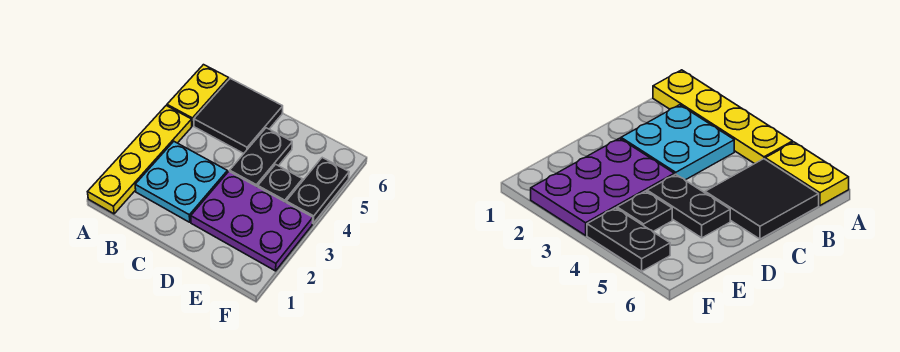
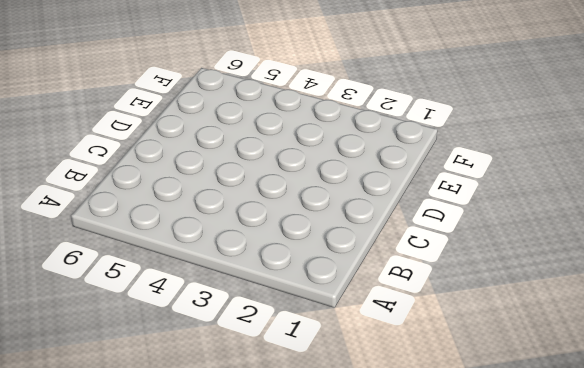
none -> yellow plate A1:A4 level 1
none -> yellow plate A5:A6 level 1

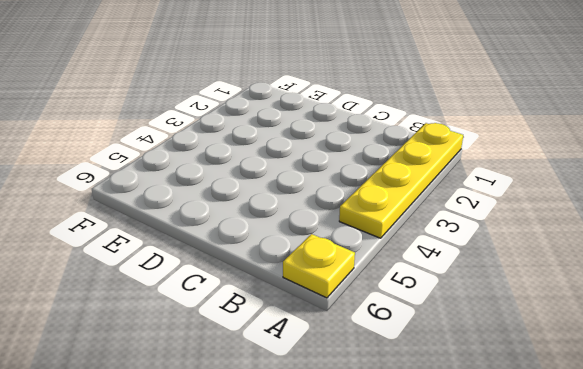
yellow plate A6 level 1 -> yellow plate A5:A6 level 1
none -> cyan plate B2:C3 level 1
none -> black tile B5:C6 level 1

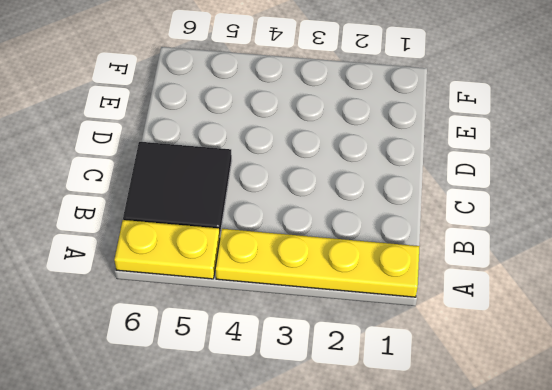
none -> cyan plate B2:C3 level 1
none -> purple plate D2:F3 level 1

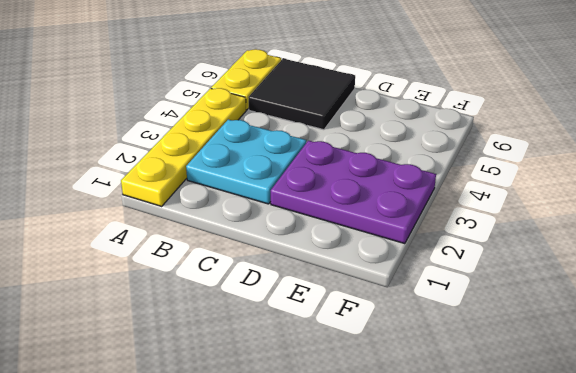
none -> black plate D4:D5 level 1
none -> black plate E4 level 1

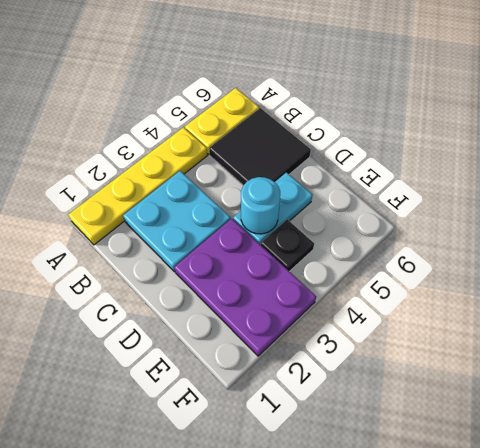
cyan plate D4:D5 level 1 -> black plate D4:D5 level 1
cyan round brick D4 level 2 -> none
none -> black plate F4:F5 level 1

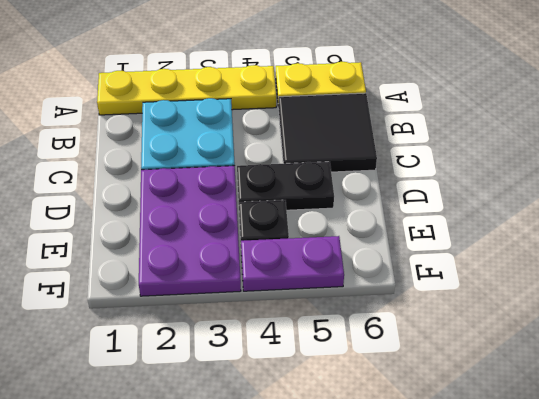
purple plate F4:F5 level 1 -> black plate F4:F5 level 1

